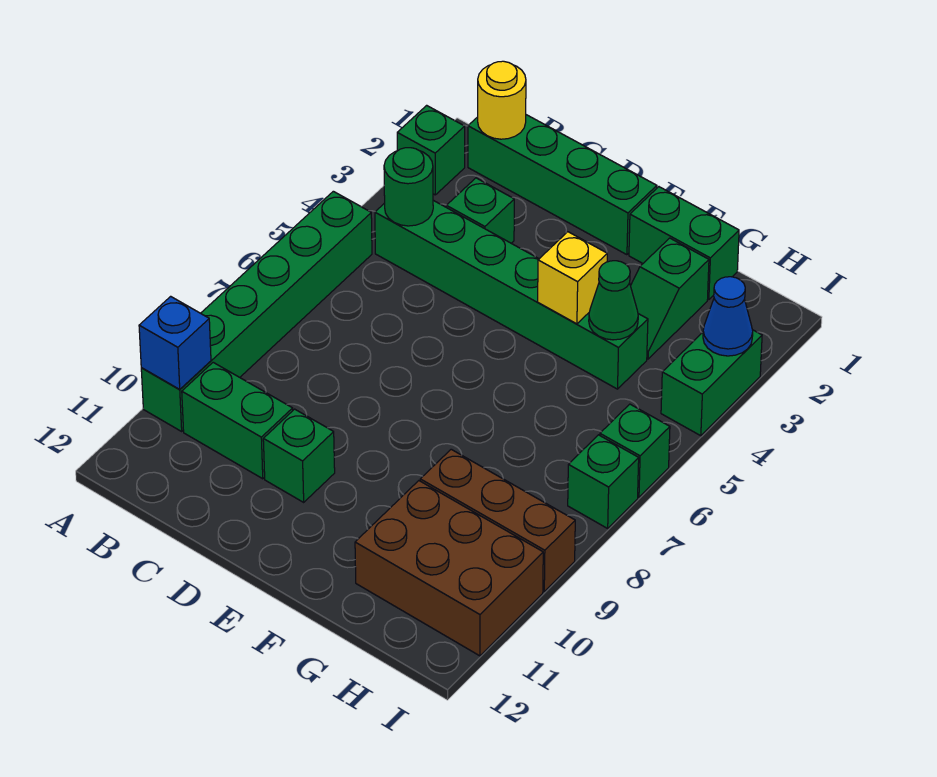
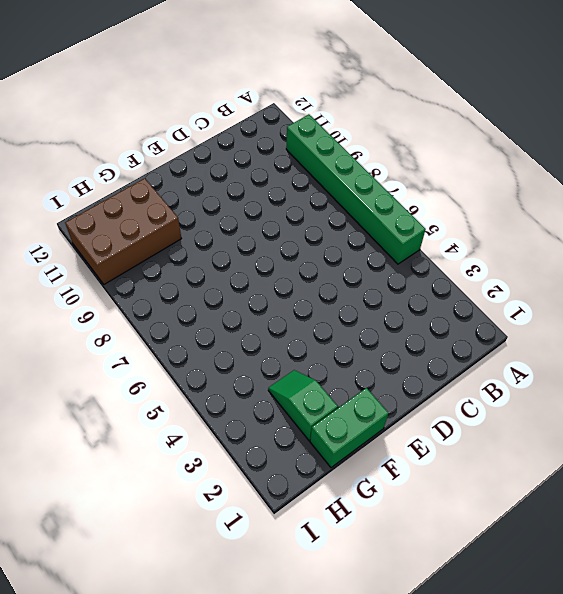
none -> green brick A2 level 1
none -> green brick B1:E1 level 1
none -> green brick B4:G4 level 1

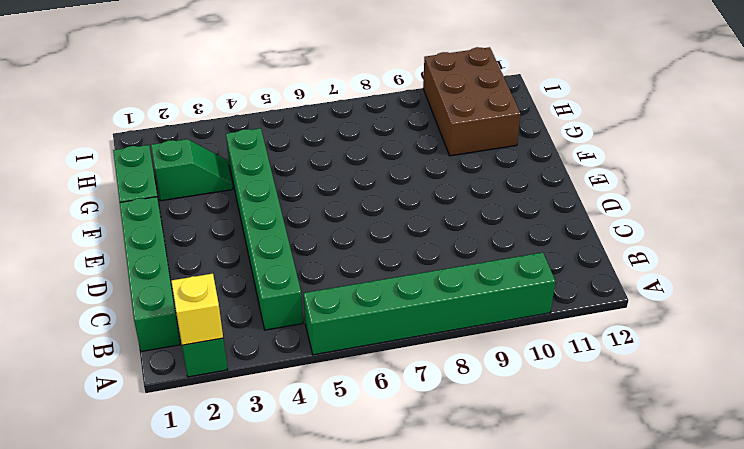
yellow brick A2 level 2 -> yellow brick F4 level 2
none -> green brick B10:C10 level 1
none -> green brick C3 level 1
none -> green brick D10 level 1

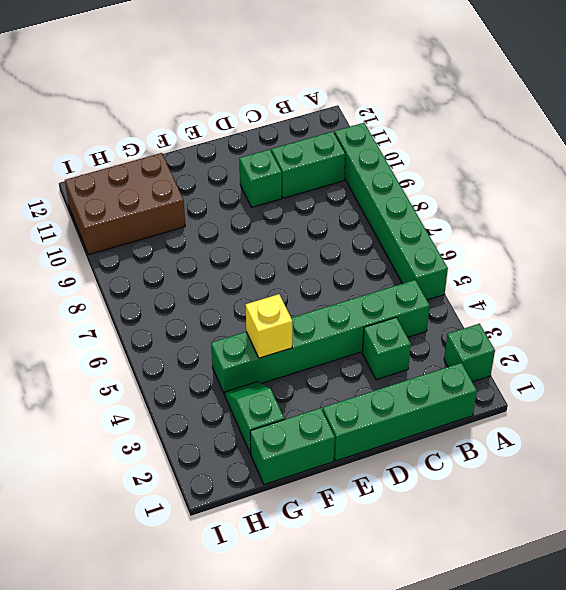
none -> brown brick G9:I9 level 1
none -> green brick I3:I4 level 1
none -> green brick I6 level 1

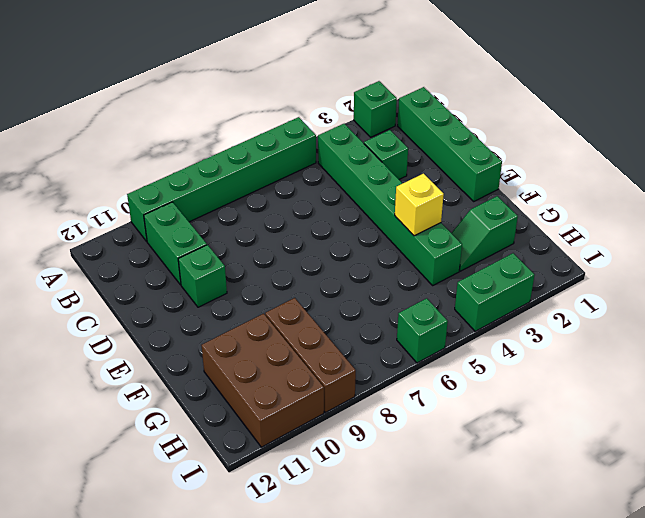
none -> green brick F1:G1 level 1
none -> green brick I7 level 1
none -> blue brick A10 level 2

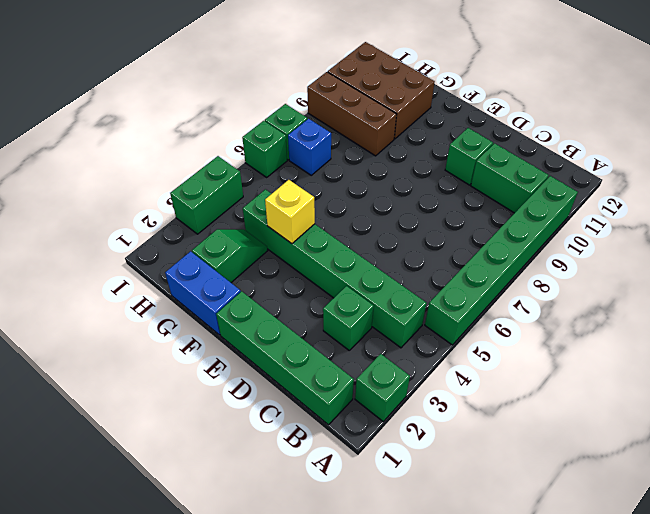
blue brick F1:G1 level 1 -> green brick F1:G1 level 1
blue brick H7 level 1 -> blue brick A10 level 2
none -> yellow round brick B1 level 2
none -> green round brick B4 level 2
none -> green cone G4 level 2

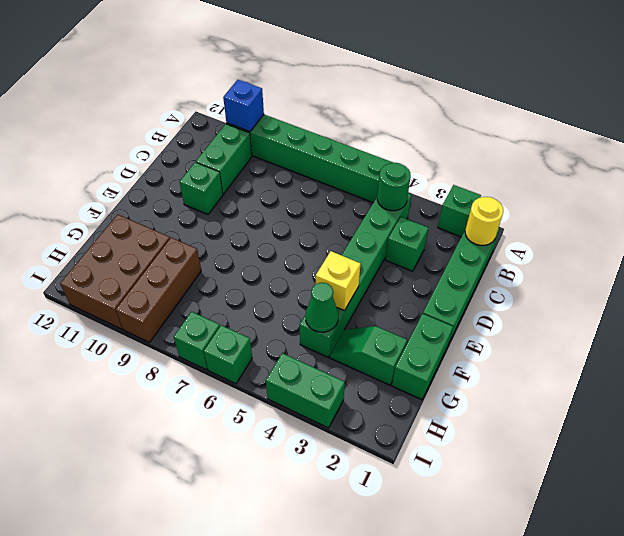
none -> blue cone I3 level 2

